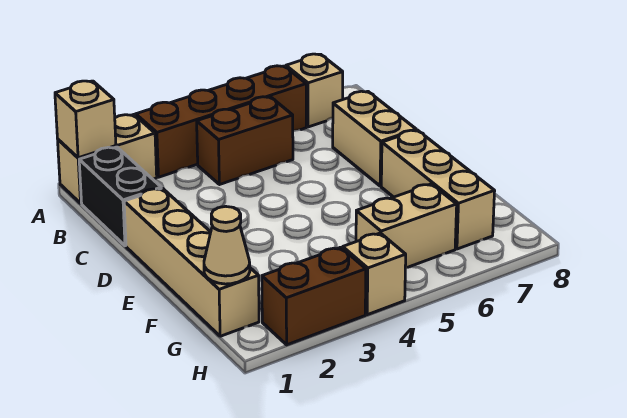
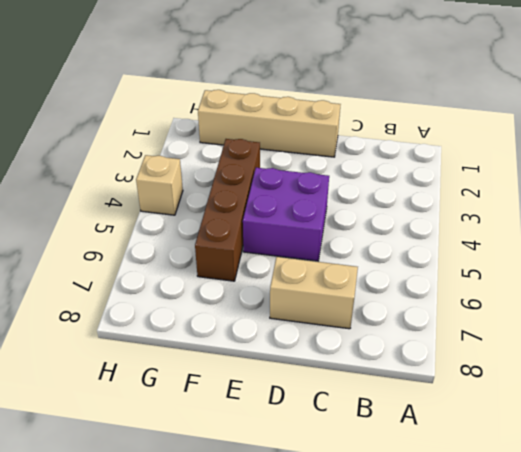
purple brick D4:E5 level 1 -> none
brown brick F3:F6 level 1 -> brown brick A3:A6 level 1
none -> tan brick A1:A2 level 1
none -> tan brick A7 level 1
none -> black brick B1:C1 level 1

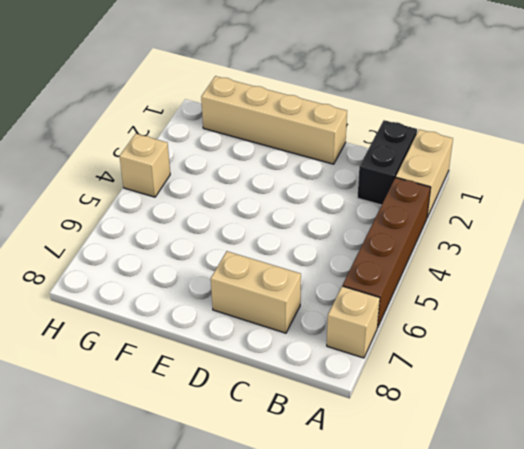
black brick B1:B2 level 1 -> black brick B1:C1 level 1
none -> brown brick B4:B5 level 1
none -> tan brick E7:G7 level 1
none -> tan brick G5:G6 level 1

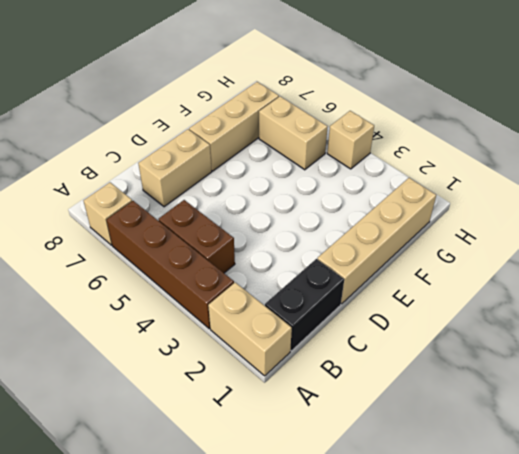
none -> brown brick H2:H3 level 1
none -> tan brick A1 level 2
none -> tan cone G1 level 2

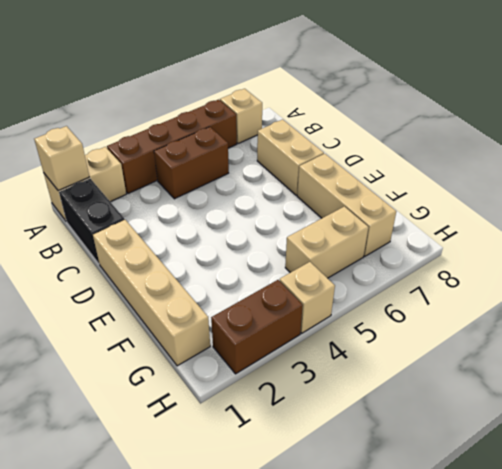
none -> tan cone G1 level 2

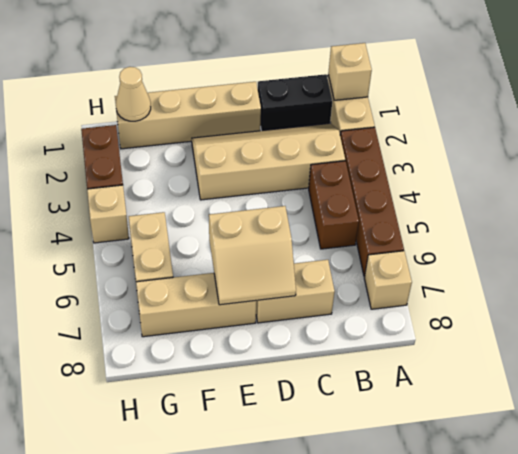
tan slope B2:E3 level 1 top 3 -> none
tan slope D6:E7 level 2 top 6 -> none

